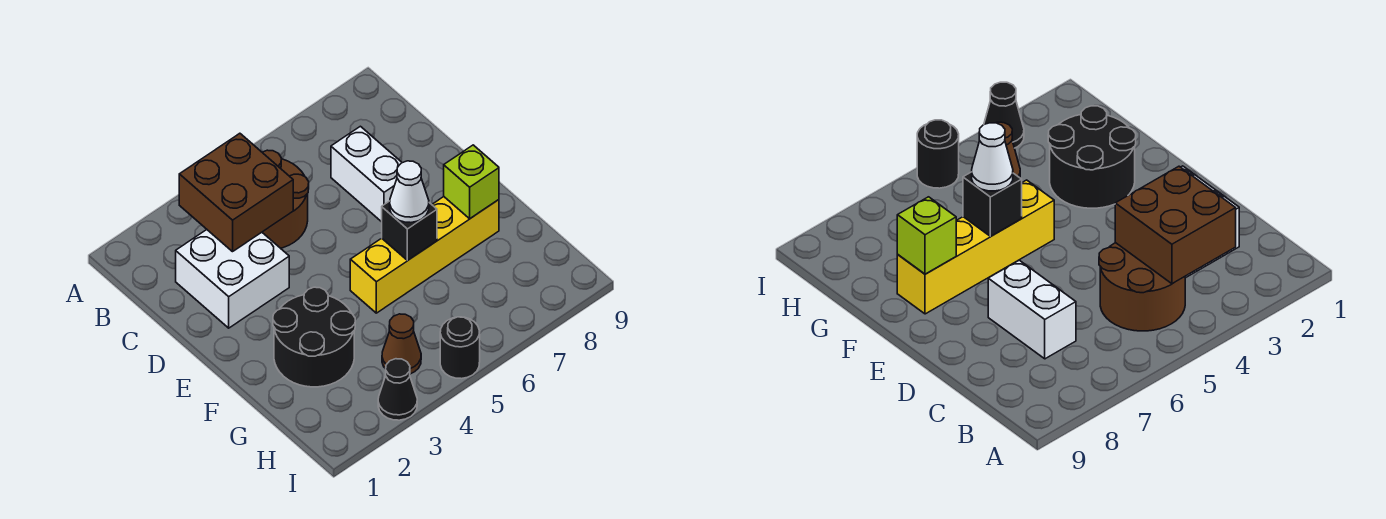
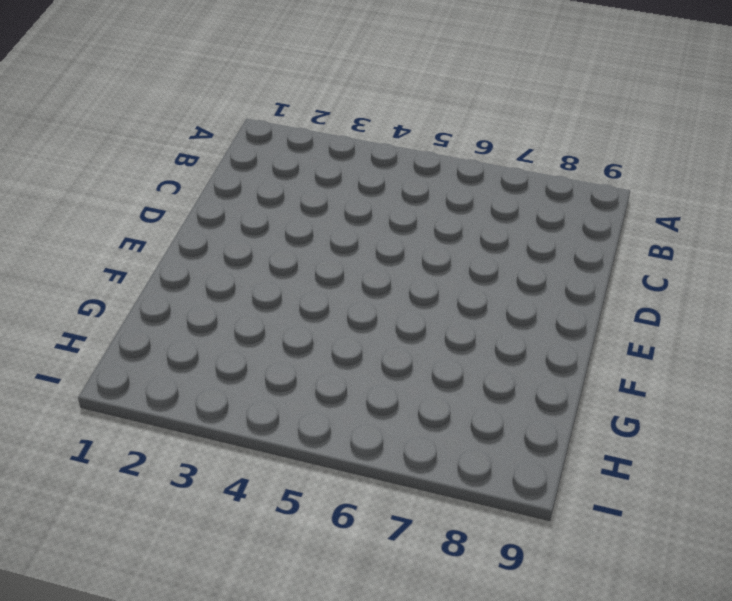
none -> brown round brick B4:C5 level 1
none -> white brick C2:D3 level 1
none -> white brick C7:D7 level 1

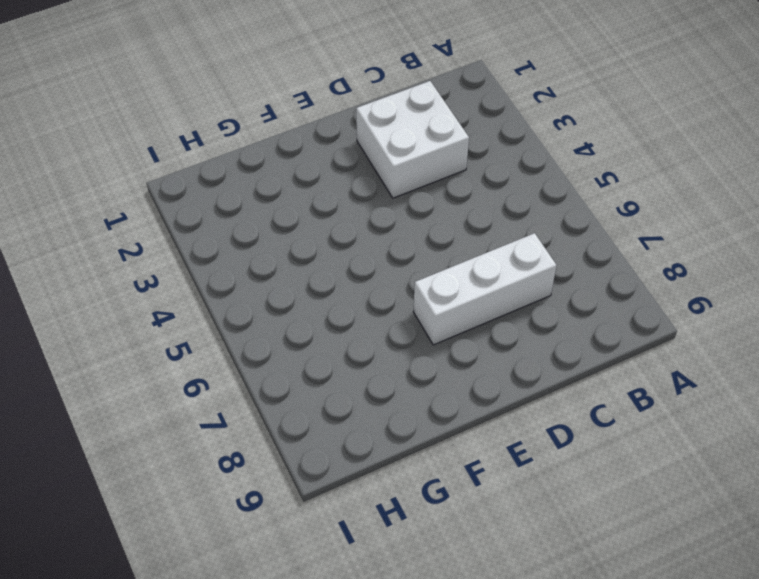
white brick C7:E7 level 1 -> white brick C7:D7 level 1
none -> brown round brick B4:C5 level 1
none -> black round brick F2:G3 level 1
none -> yellow brick F5:F8 level 1

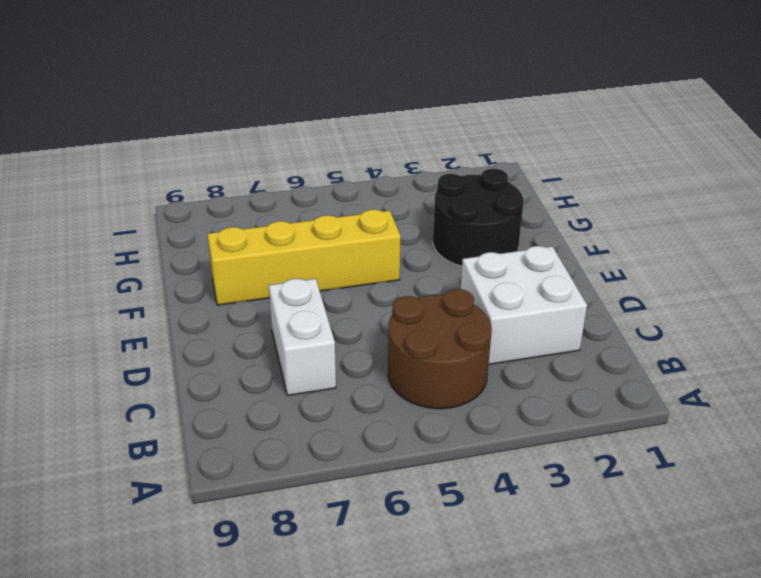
none -> brown cone H4 level 1
none -> black cone I3 level 1
none -> black round brick I5 level 1

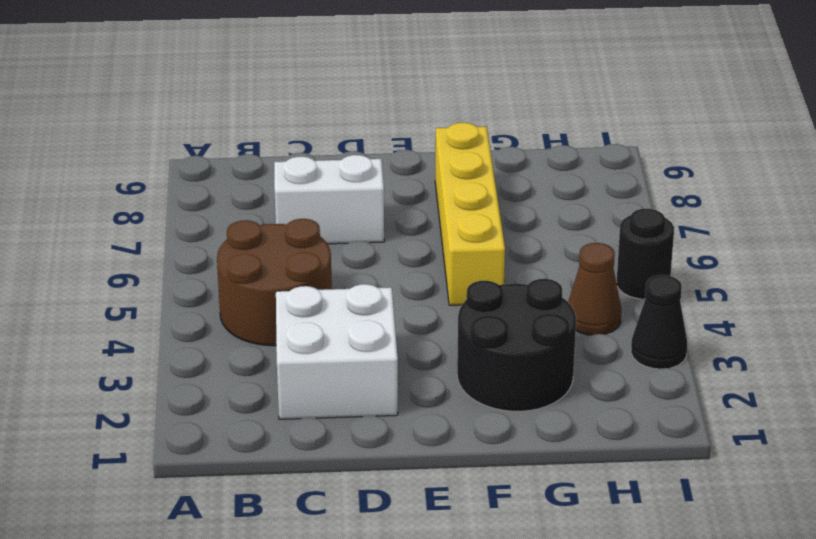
none -> brown brick B3:C4 level 2
none -> black brick F6 level 2
none -> lime brick F8 level 2

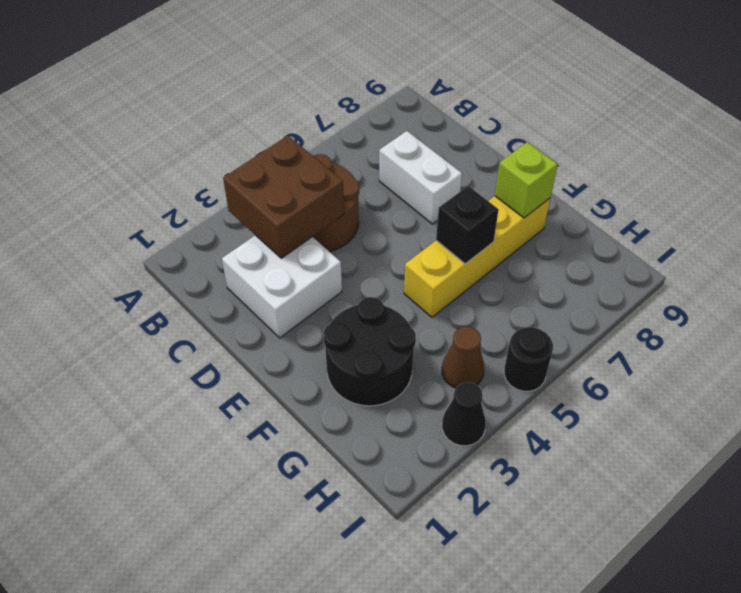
none -> white cone F6 level 3

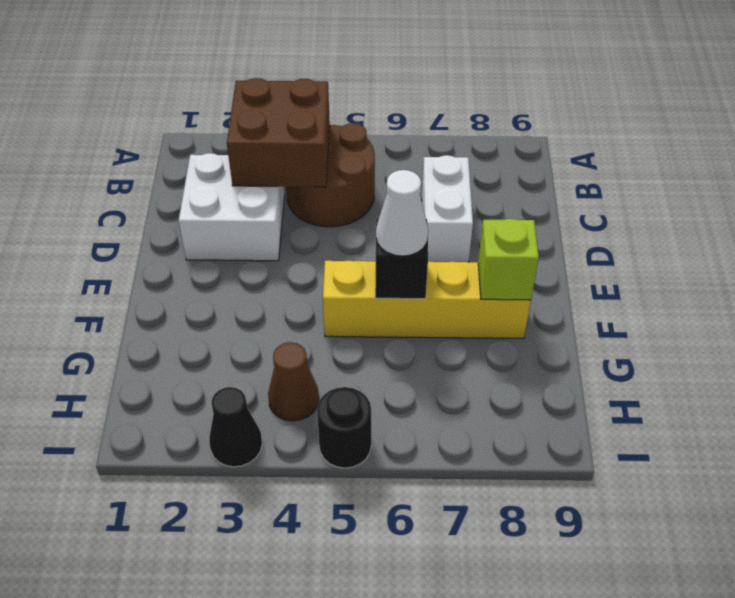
none -> black round brick F2:G3 level 1

